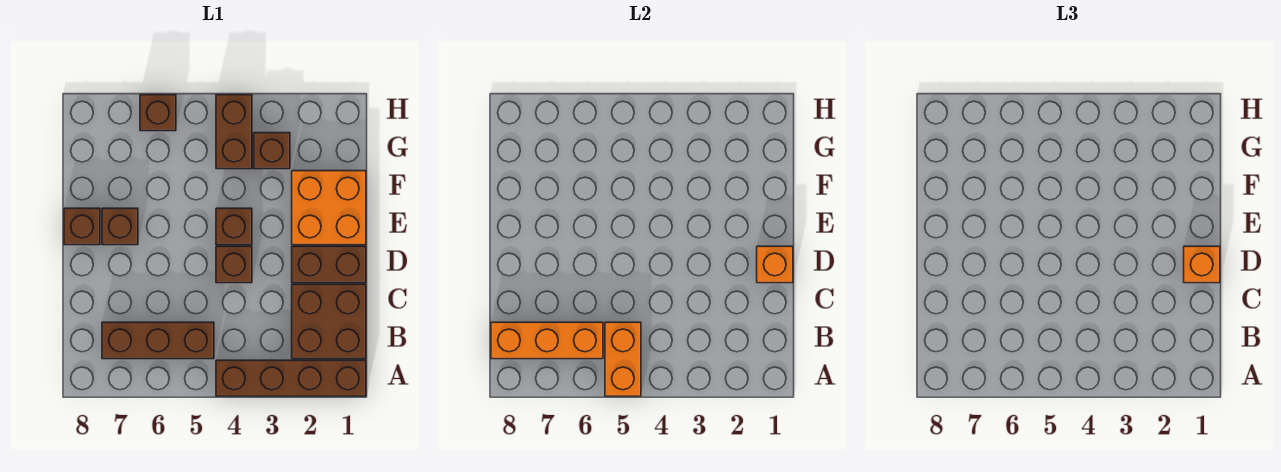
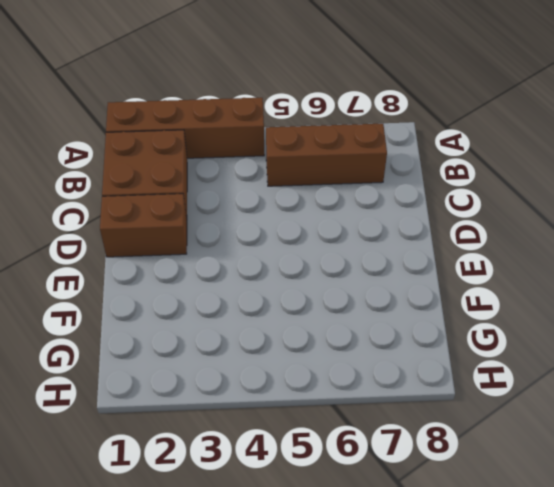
none -> brown brick D4 level 1
none -> orange brick E1:F2 level 1
none -> brown brick E4 level 1

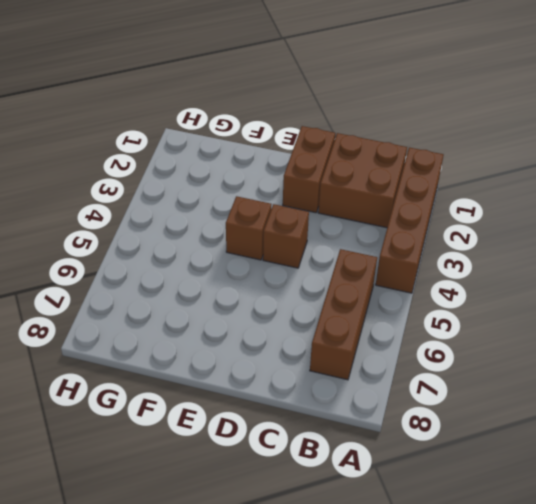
none -> orange brick E1:F2 level 1
none -> brown brick E7 level 1
none -> brown brick E8 level 1

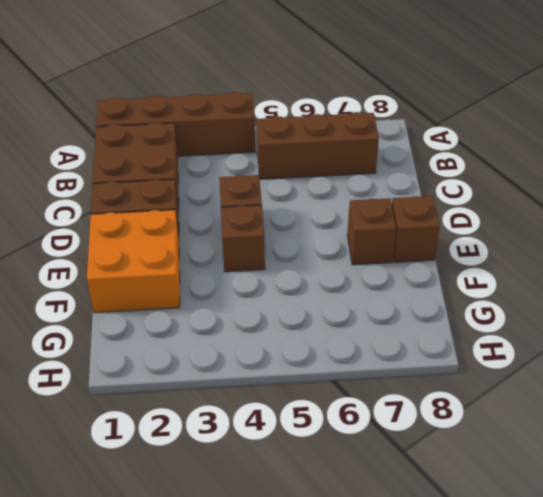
none -> brown brick G3 level 1
none -> brown brick G4:H4 level 1
none -> brown brick H6 level 1

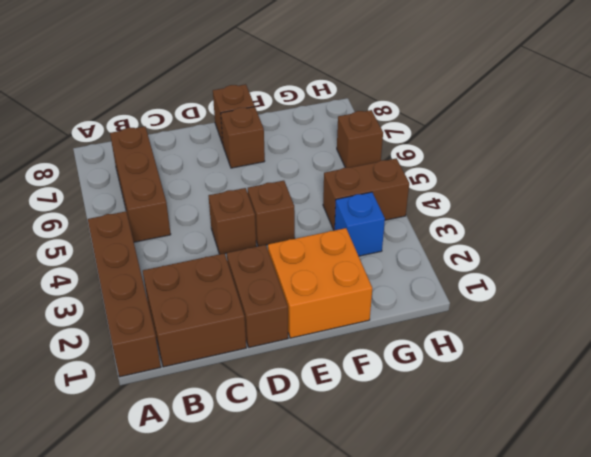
blue brick G3 level 1 -> brown brick G3 level 1
none -> orange brick A5:B5 level 2
none -> orange brick B6:B8 level 2
none -> orange brick D1 level 2

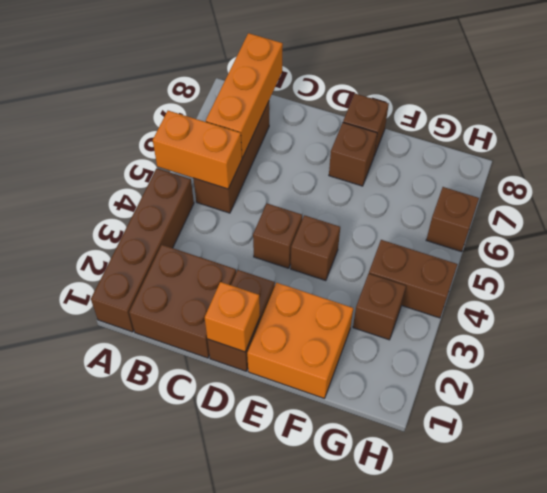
none -> orange brick D1 level 3

